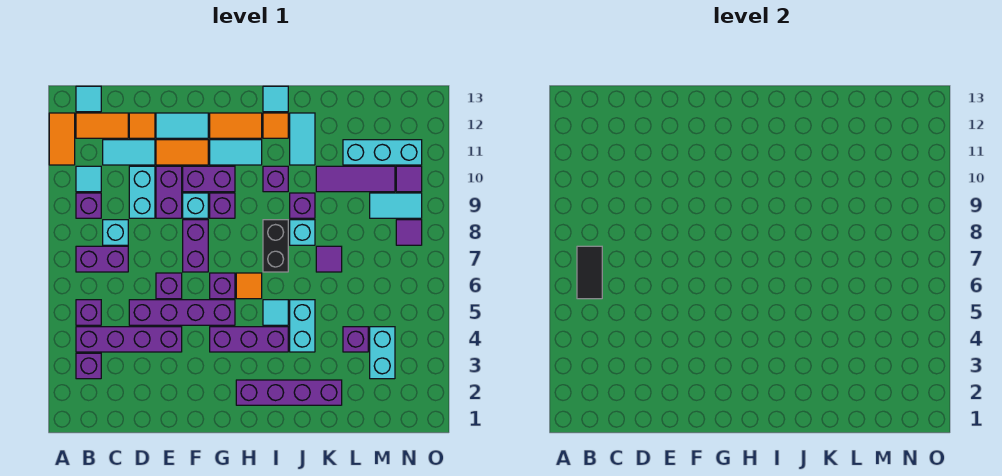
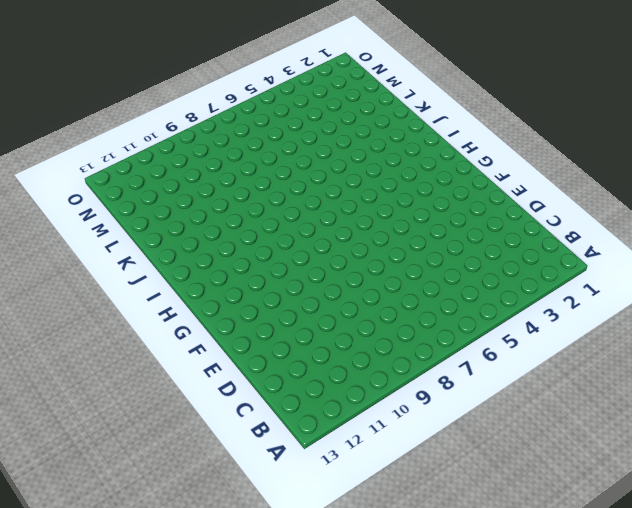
none -> orange tile A11:A12 level 1
none -> purple brick B3 level 1
none -> purple brick B4:E4 level 1
none -> purple brick B5 level 1

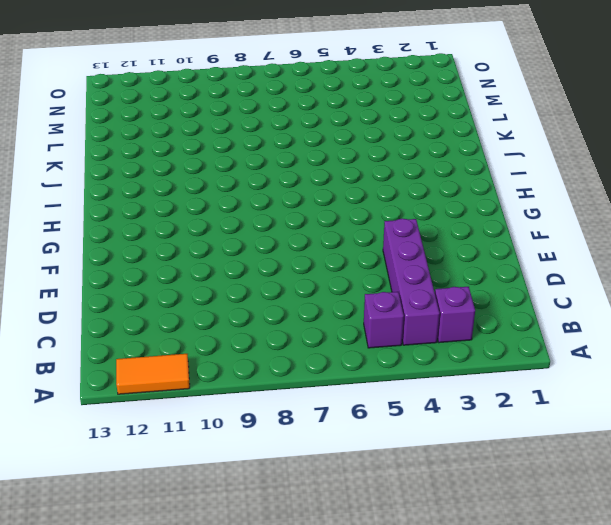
none -> purple brick B7:C7 level 1
none -> purple brick B9 level 1
none -> cyan tile B10 level 1
none -> orange tile B12:C12 level 1

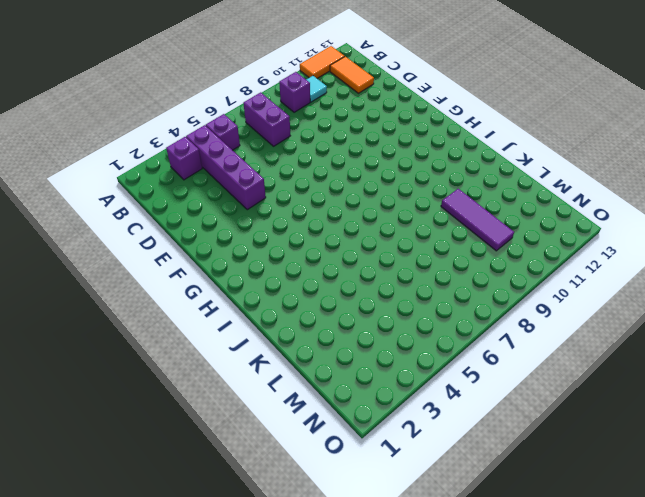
none -> cyan tile B13 level 1
none -> cyan brick C8 level 1
none -> cyan tile C11:D11 level 1
none -> purple brick D5:G5 level 1

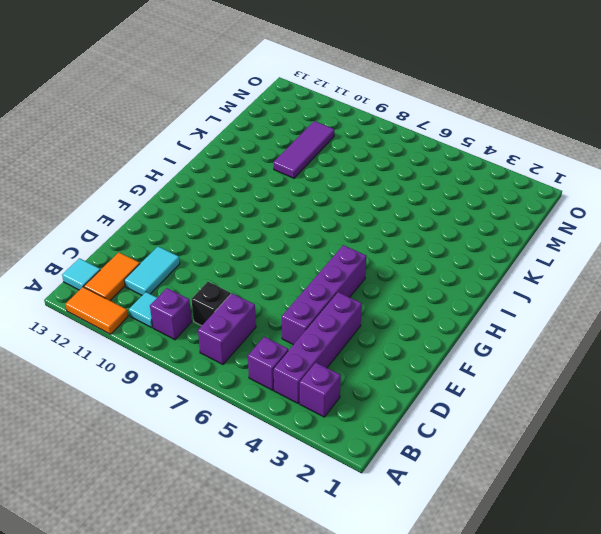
black brick C8 level 1 -> cyan brick C8 level 1
none -> cyan brick D9:D10 level 1
none -> orange tile D12 level 1
none -> purple brick E6 level 1
none -> purple brick E9:E10 level 1

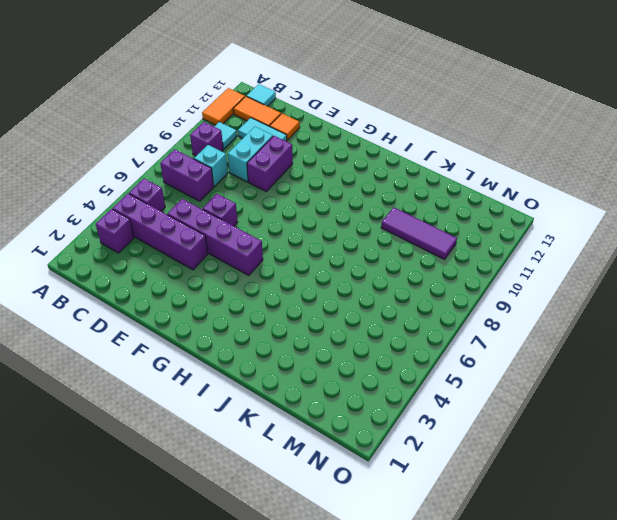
none -> orange tile E11:F11 level 1
none -> cyan tile E12:F12 level 1
none -> purple brick F7:F8 level 1
none -> cyan brick F9 level 1

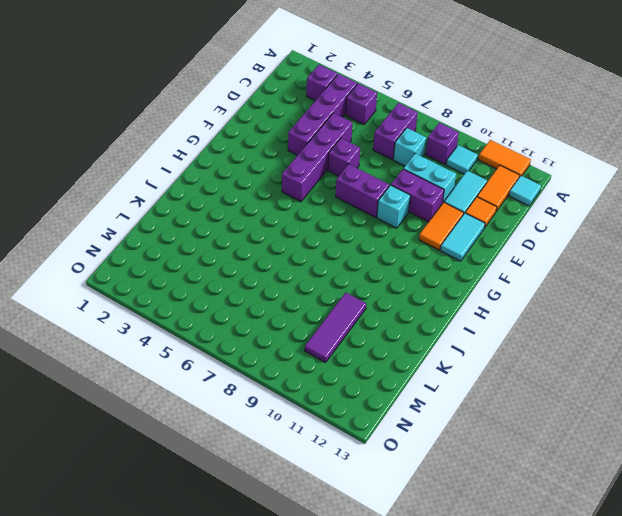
none -> purple brick F10:G10 level 1
none -> purple brick G4:I4 level 1
none -> purple brick G6 level 1
none -> purple brick G9 level 1

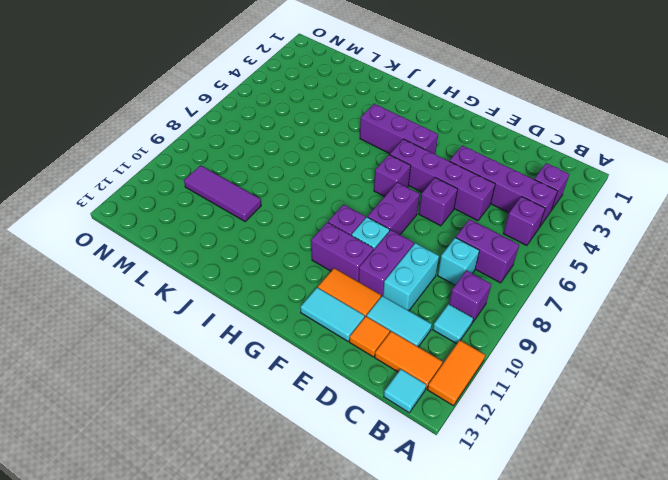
none -> cyan tile G11:H11 level 1
none -> orange tile G12:H12 level 1
none -> purple brick H2:K2 level 1
none -> orange tile H6 level 1

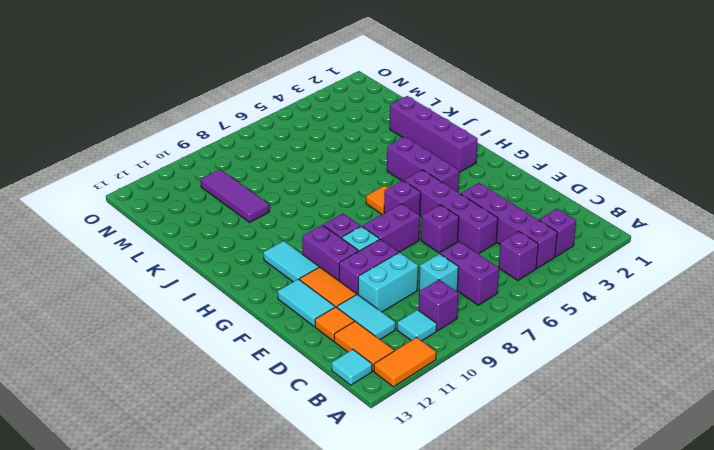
none -> orange tile G12:H12 level 1
none -> cyan tile I5 level 1
none -> black brick I7:I8 level 1
none -> purple brick I10 level 1

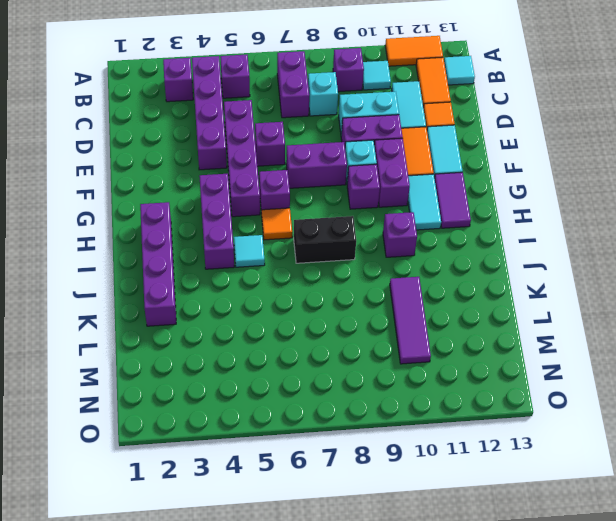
purple tile G12:H12 level 1 -> orange tile G12:H12 level 1
none -> orange tile I12 level 1
none -> cyan tile I13 level 1
none -> cyan brick J4:J5 level 1
none -> cyan brick J8 level 1

